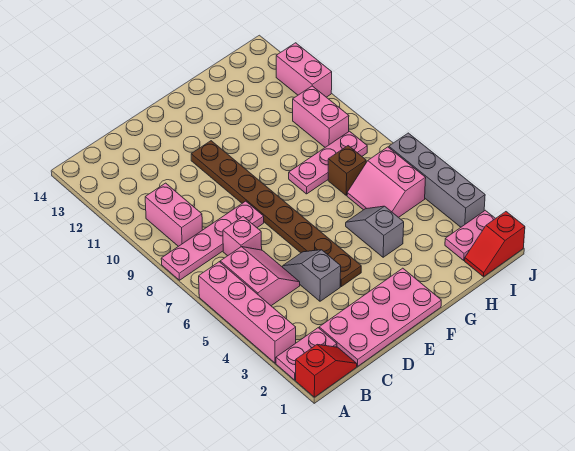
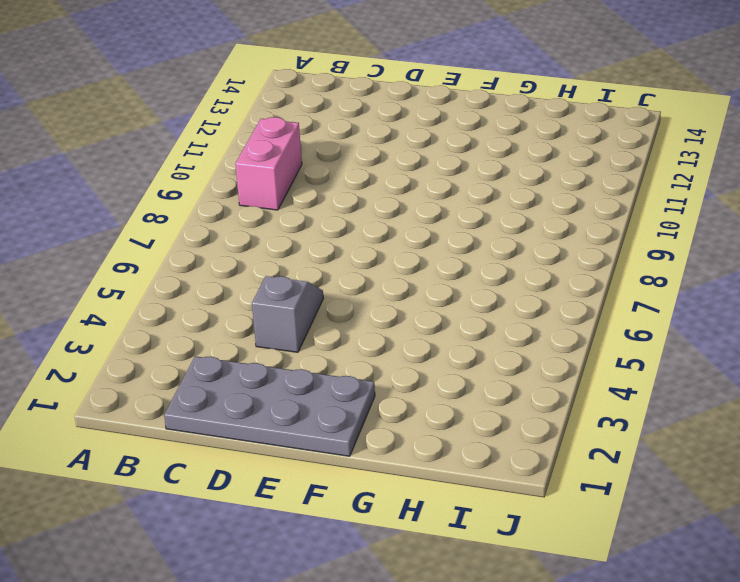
grey plate C1:F2 level 1 -> pink plate C1:F2 level 1
none -> red slope A1:B1 level 1 top A
none -> pink plate A2:B2 level 1
none -> pink brick A3:A6 level 1

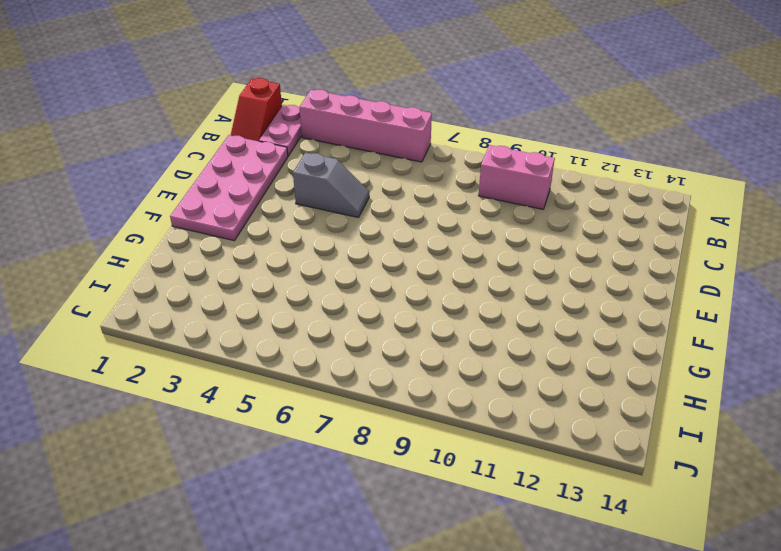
none -> pink plate A8:D8 level 1
none -> pink slope B5:C6 level 1 top B
none -> pink brick C7 level 1

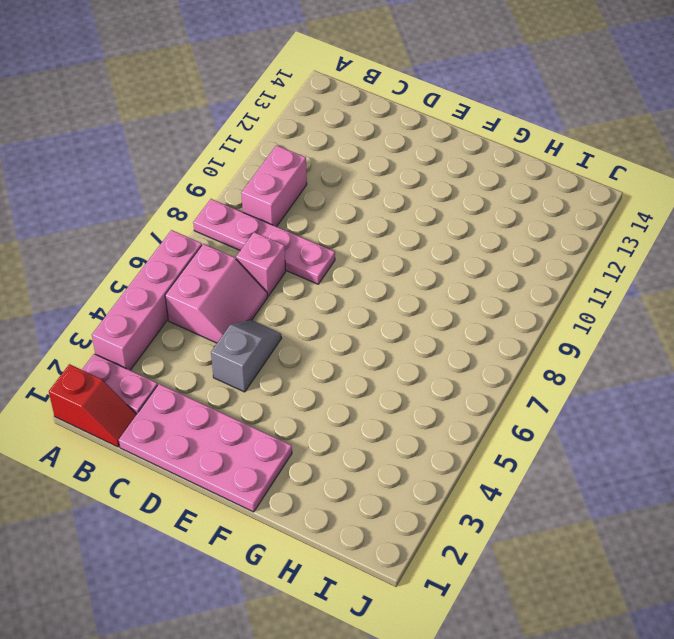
none -> brown plate E4:E11 level 1
none -> grey slope G4:G5 level 1 top 4
none -> pink plate G8:I8 level 1

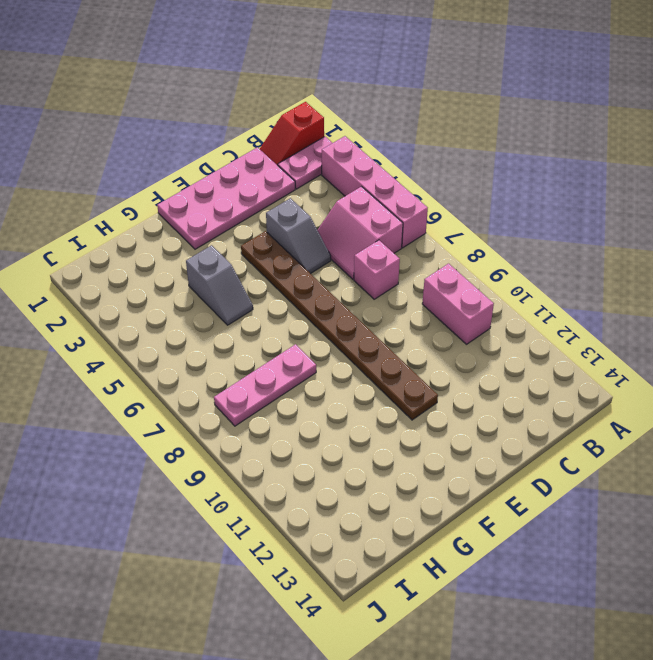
none -> pink plate A8:D8 level 1
none -> pink slope H5:I6 level 1 top I
none -> brown brick H7 level 1

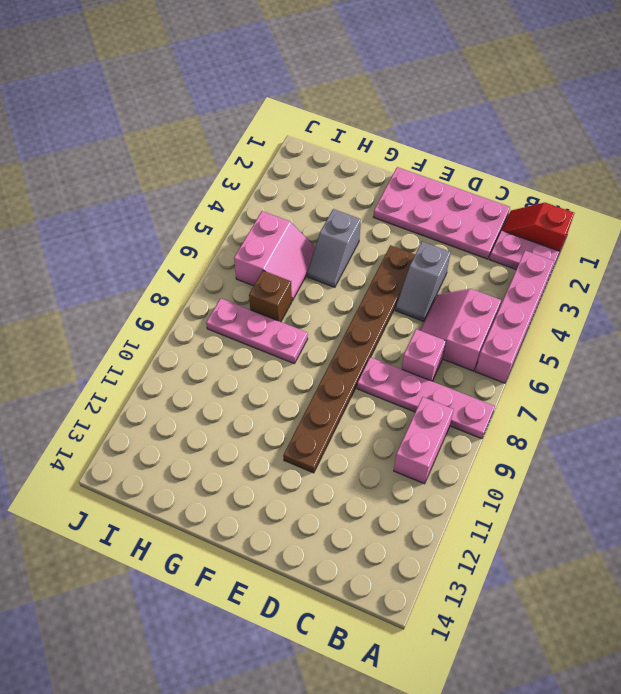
none -> red slope I1:J1 level 1 top J
none -> pink plate I2:J2 level 1
none -> pink brick I9:I10 level 1

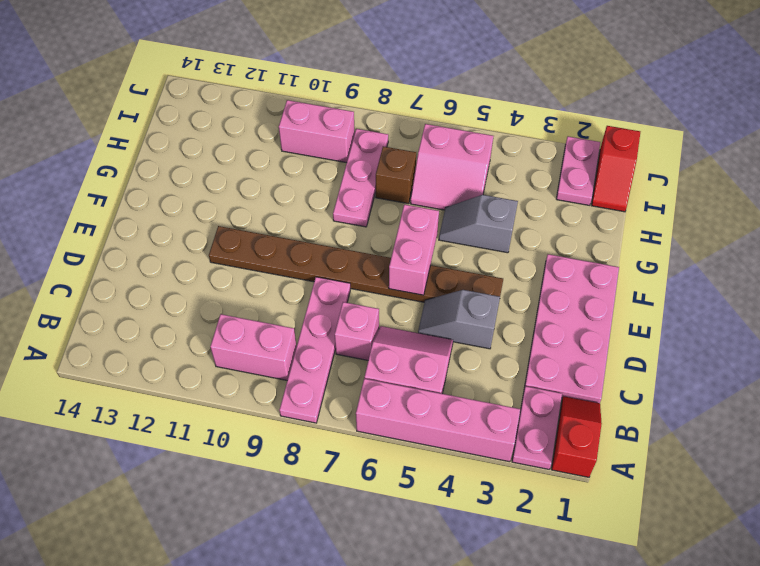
pink brick E6:F6 level 2 -> pink brick J11:J12 level 1
none -> grey brick J3:J6 level 1

